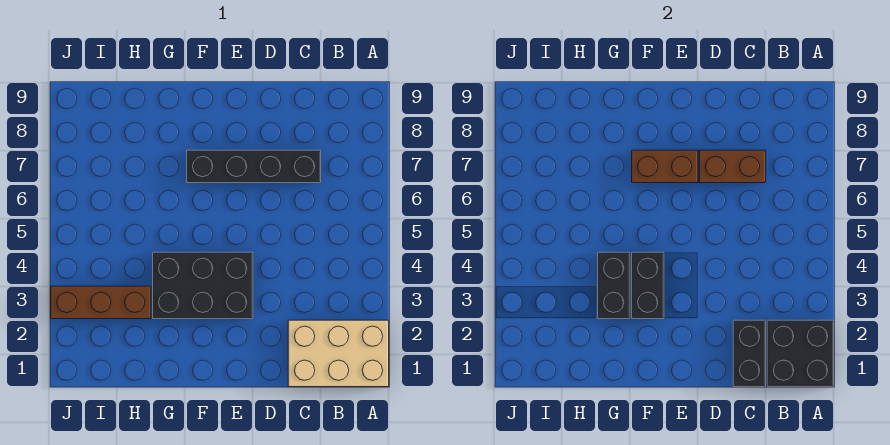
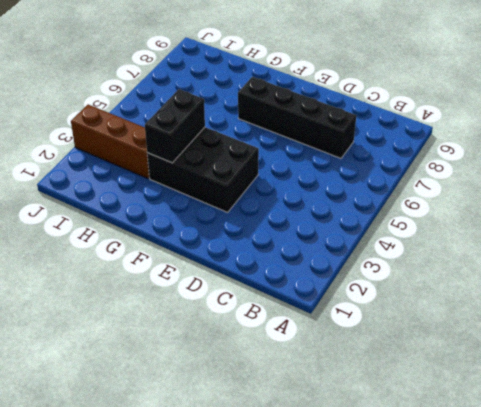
none -> tan brick A1:C2 level 1
none -> black brick A1:B2 level 2

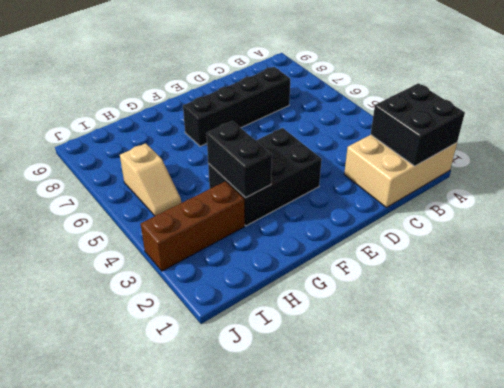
tan slope I5:I6 level 1 top 6 -> none
none -> black brick C1:C2 level 2
none -> brown brick C7:D7 level 2

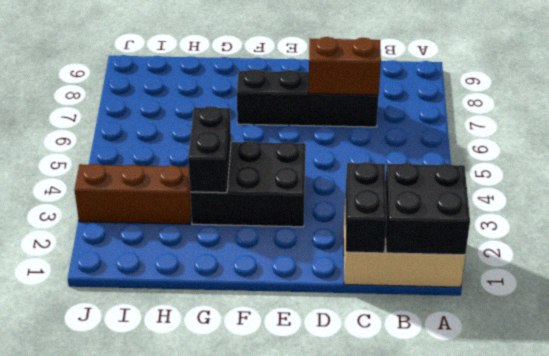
none -> brown brick E7:F7 level 2
none -> black brick F3:F4 level 2

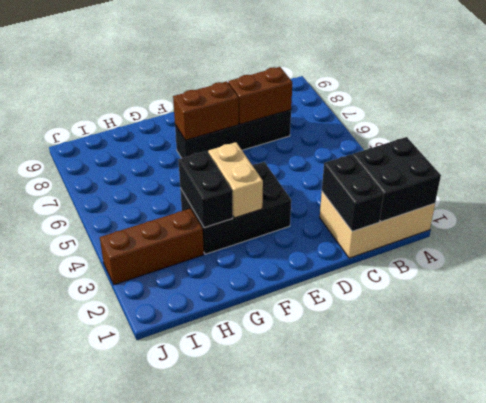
tan brick F3:F4 level 2 -> black brick F3:F4 level 2

